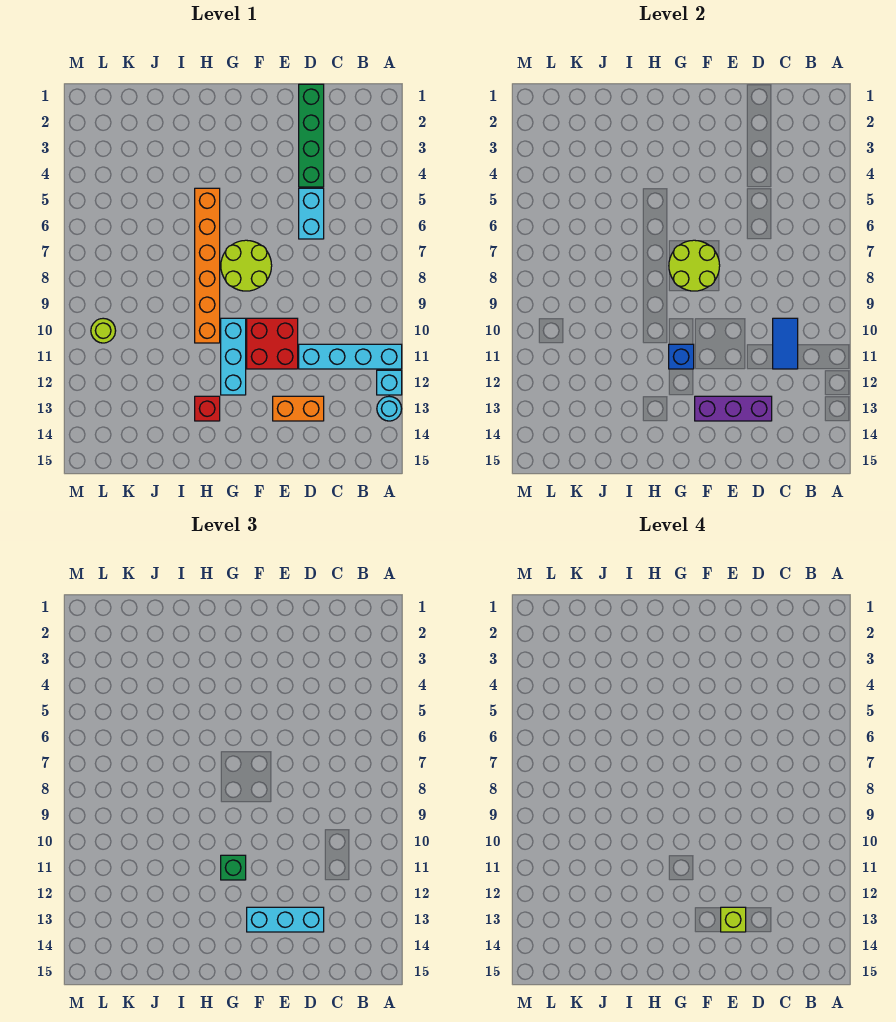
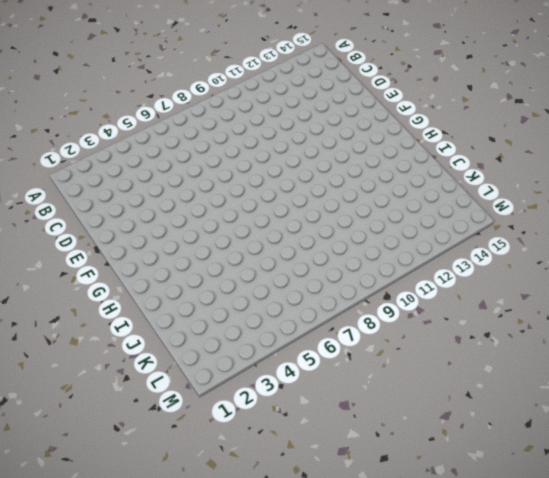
none -> cyan brick A11:D11 level 1
none -> cyan brick A12 level 1
none -> cyan round brick A13 level 1

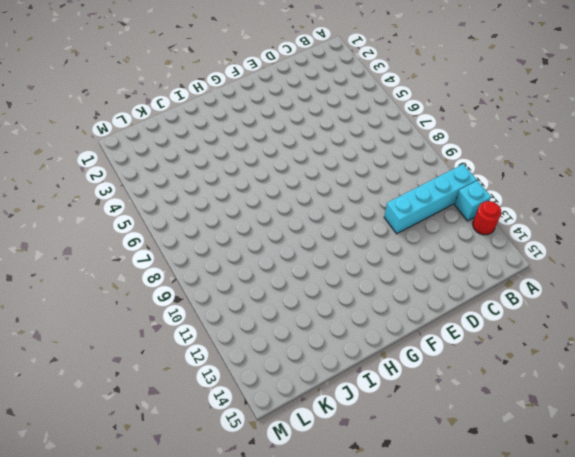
red round brick A13 level 1 -> cyan round brick A13 level 1
none -> green brick D1:D4 level 1
none -> cyan brick D5:D6 level 1
none -> orange brick D13:E13 level 1

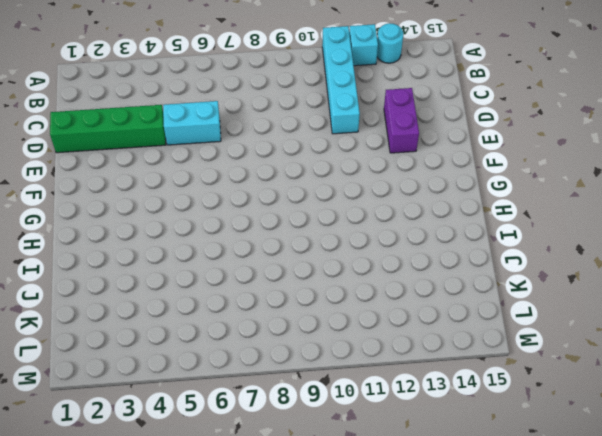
purple brick D13:E13 level 1 -> orange brick D13:E13 level 1
none -> red brick E10:F11 level 1
none -> lime round brick F7:G8 level 1
none -> cyan brick G10:G12 level 1

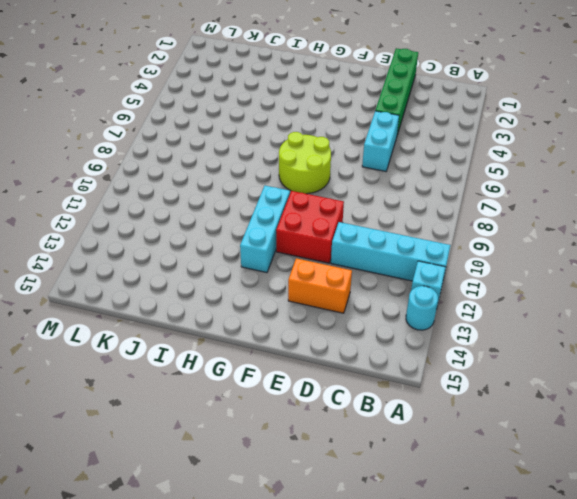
none -> orange brick H5:H10 level 1
none -> red brick H13 level 1
none -> lime round brick L10 level 1

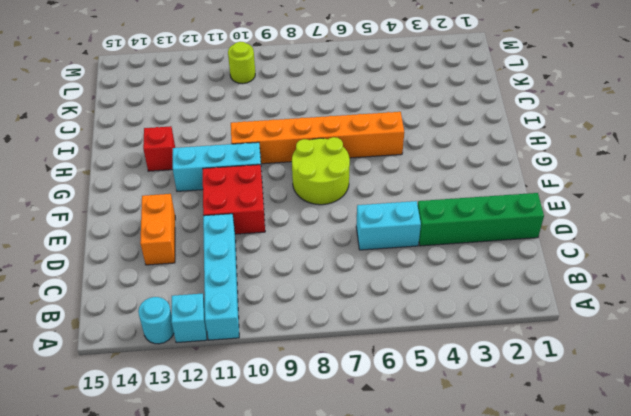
none -> blue tile C10:C11 level 2
none -> purple brick D13:F13 level 2
none -> lime round brick F7:G8 level 2

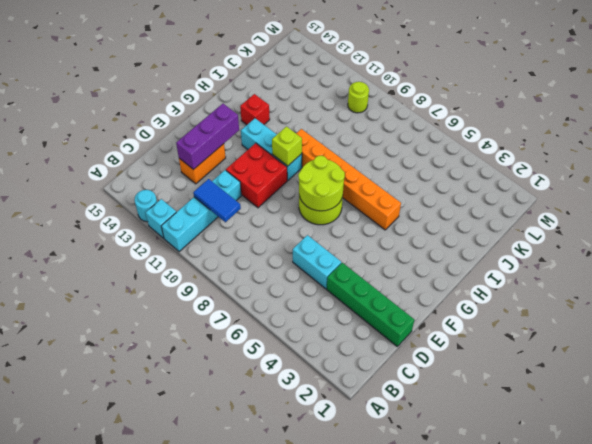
lime brick G10 level 2 -> lime brick E13 level 4
none -> blue brick G11 level 2
none -> cyan brick D13:F13 level 3
none -> green brick G11 level 3

